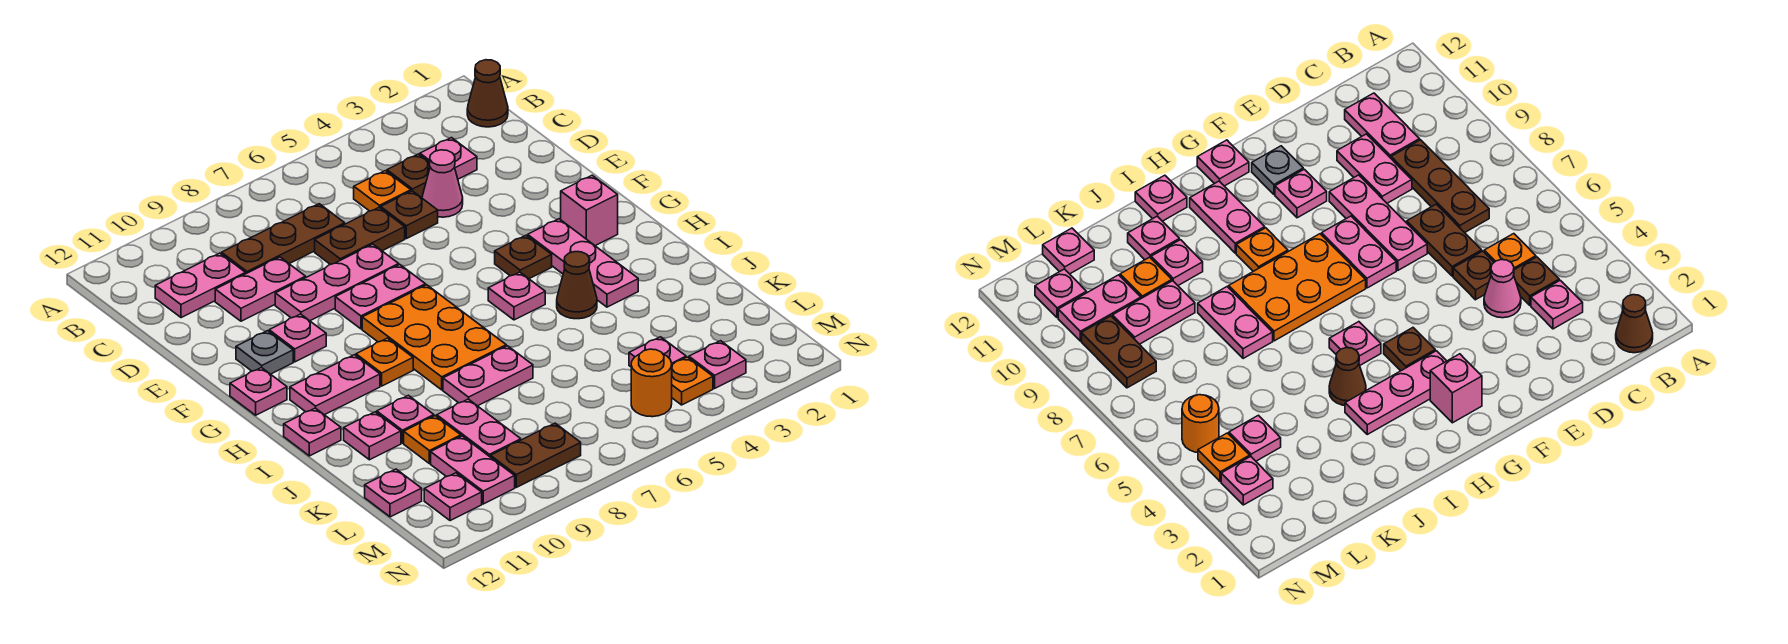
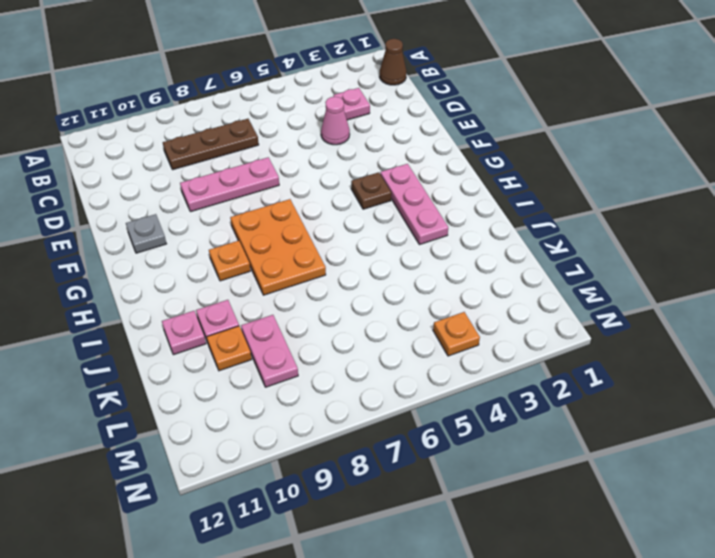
none -> brown plate C4 level 1
none -> orange plate C5 level 1
none -> pink plate C10:C11 level 1
none -> brown plate D5 level 1

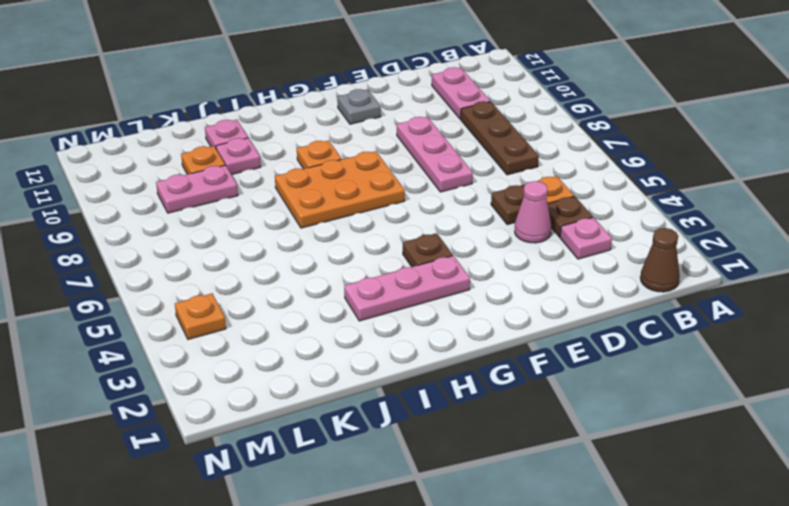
none -> brown plate D6:D7 level 1
none -> pink plate D9:D10 level 1
none -> pink plate F7:F8 level 1
none -> pink plate F10 level 1

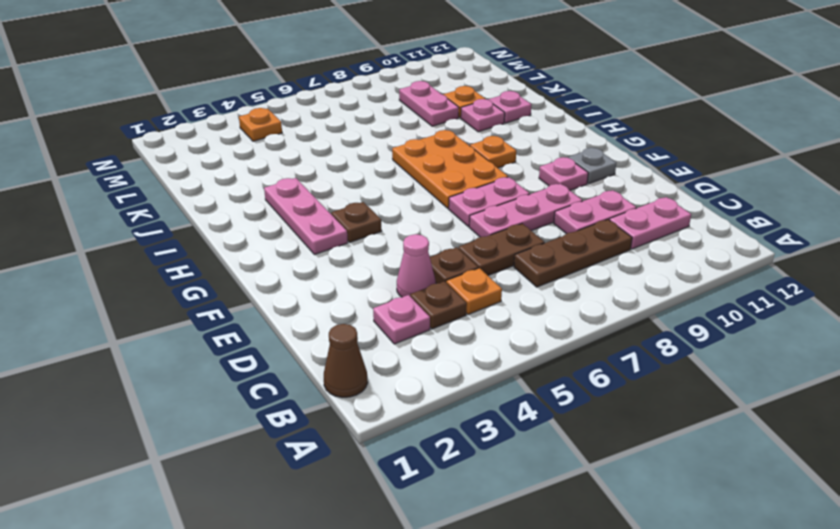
none -> pink brick G2 level 1
none -> pink plate G12 level 1
none -> pink plate H5 level 1
none -> pink plate H10:H11 level 1

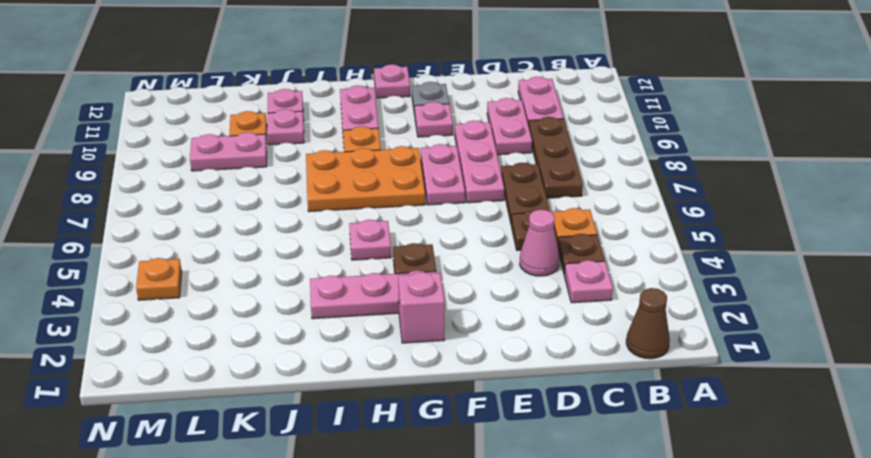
none -> brown cone I4 level 1
none -> pink plate I12 level 1
none -> pink plate J7:J8 level 1
none -> pink plate L4 level 1

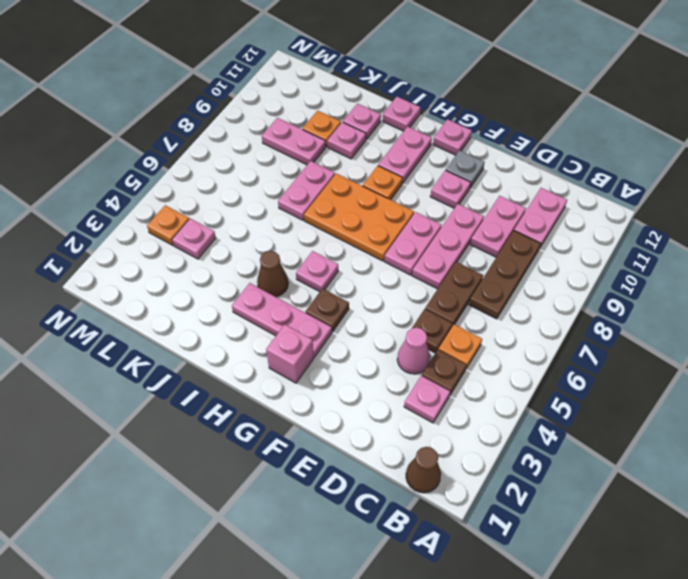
none -> pink plate L10:M10 level 1
none -> pink plate L12 level 1
none -> pink plate M3 level 1
none -> orange round brick M5 level 1

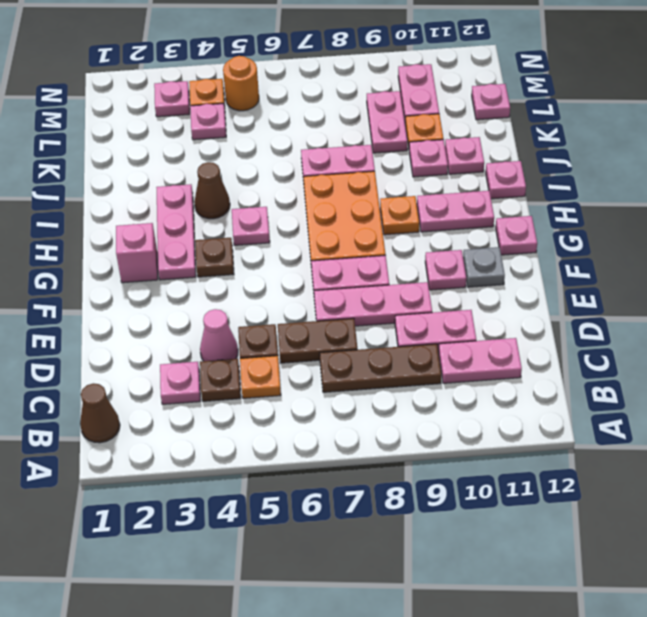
none -> brown plate M8:M9 level 1
none -> pink plate M11 level 1

